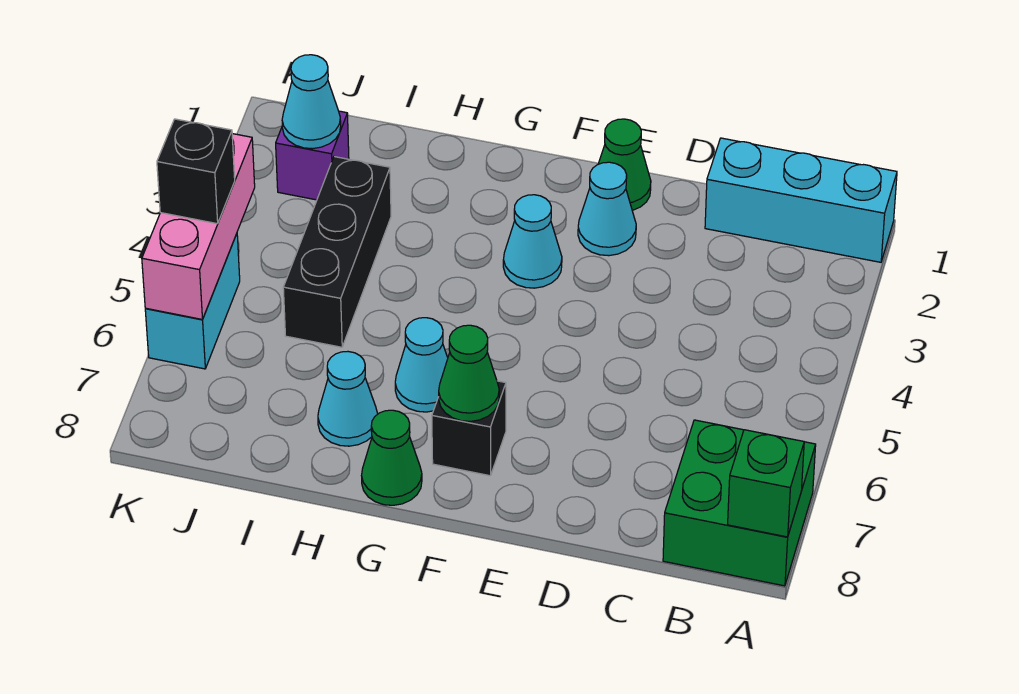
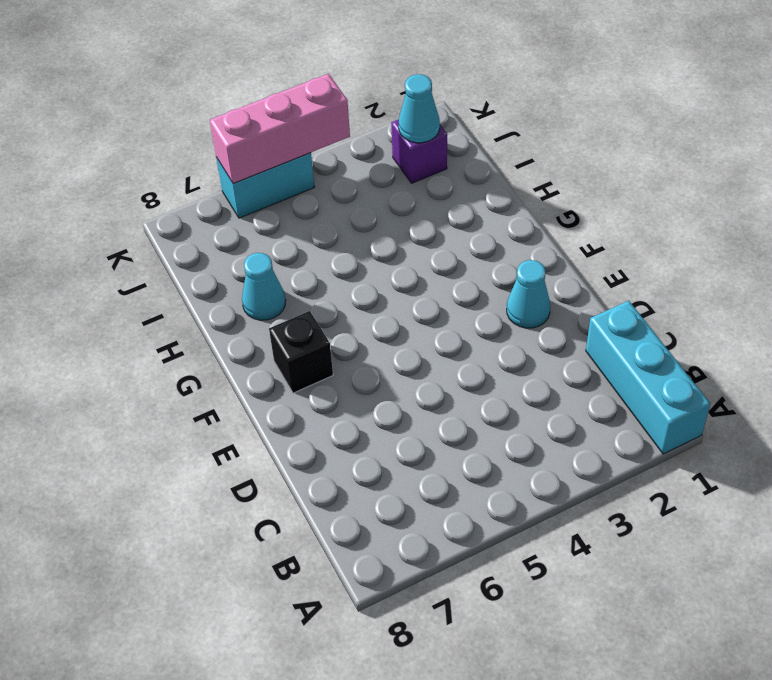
none -> green brick A7:B8 level 1
none -> green cone E1 level 1
none -> cyan cone F3 level 1

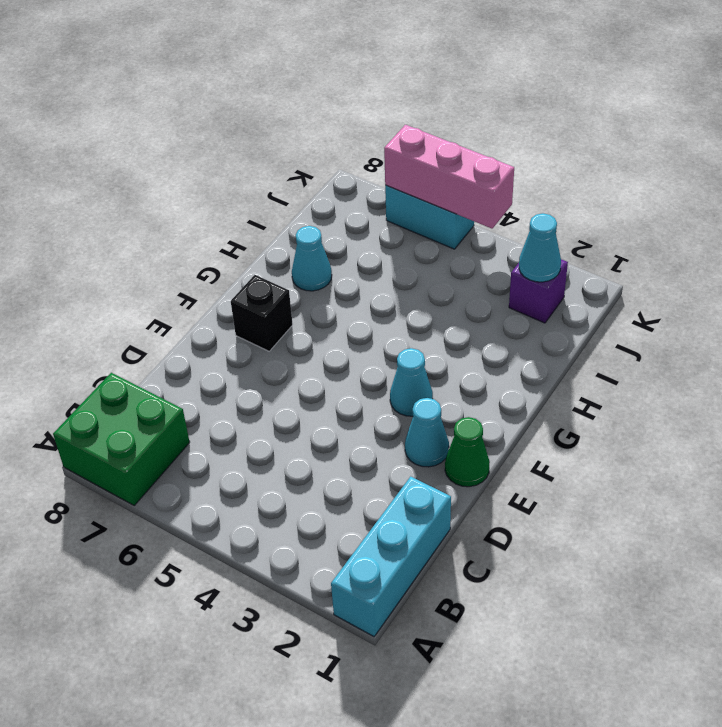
none -> cyan cone G6 level 1
none -> green cone G8 level 1
none -> black brick I3:I5 level 1

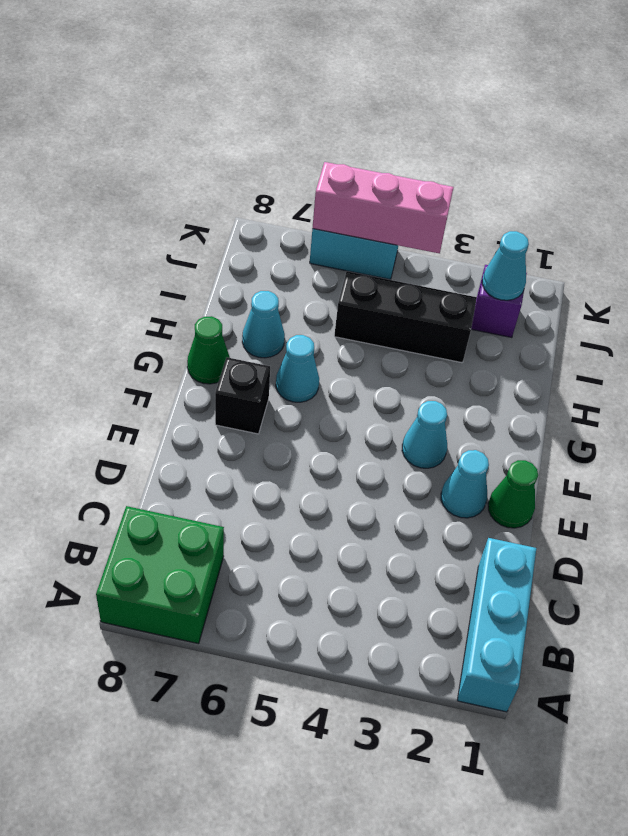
none -> green brick A8 level 2
none -> green cone F7 level 2
none -> black brick K5 level 3

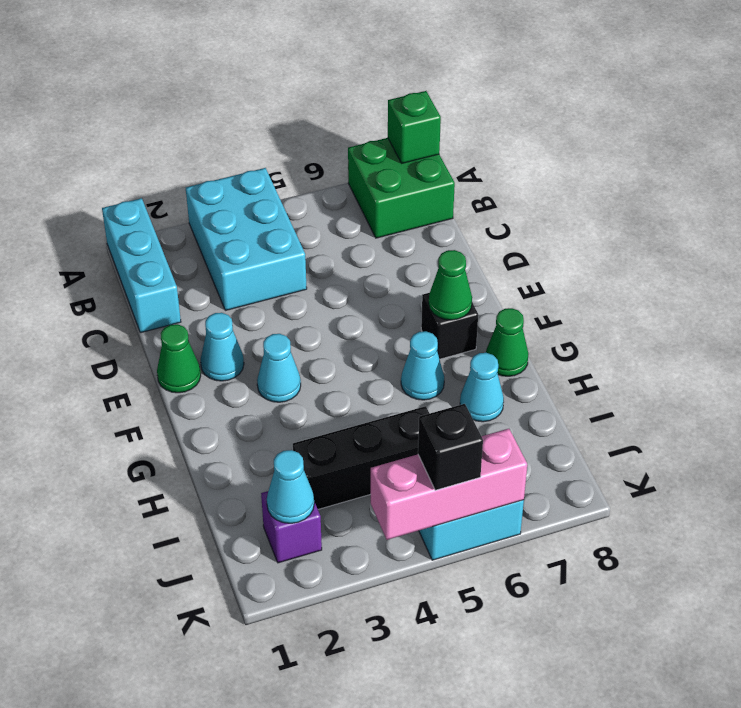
cyan brick A3:C4 level 1 -> none

